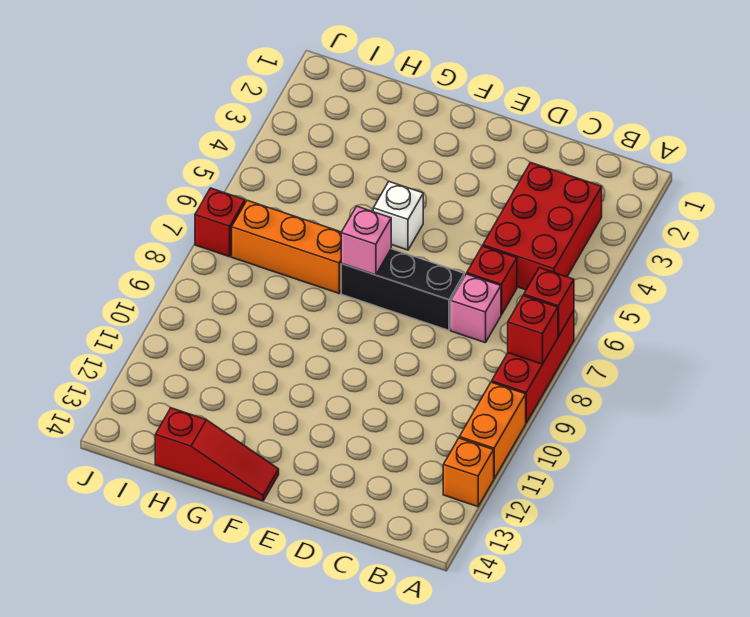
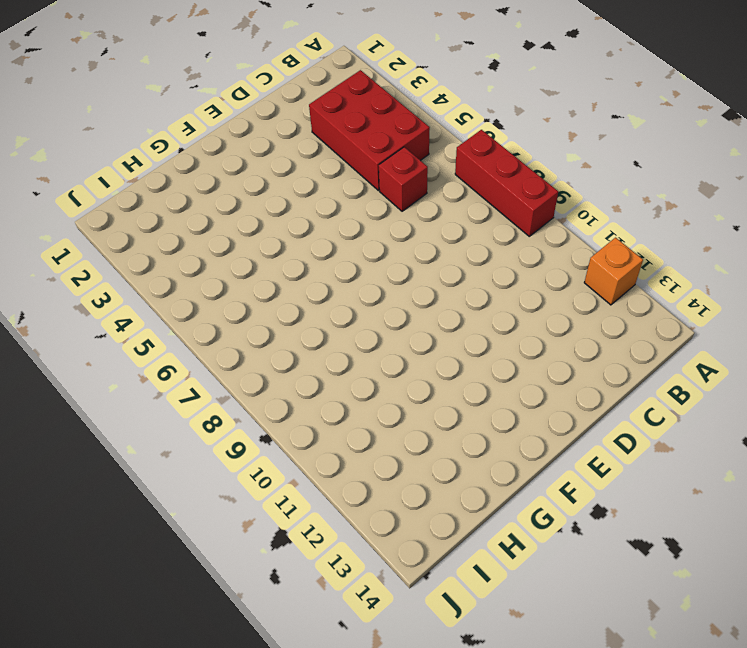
none -> orange brick A10:A11 level 1
none -> pink brick C7 level 1
none -> black brick D7:F7 level 1

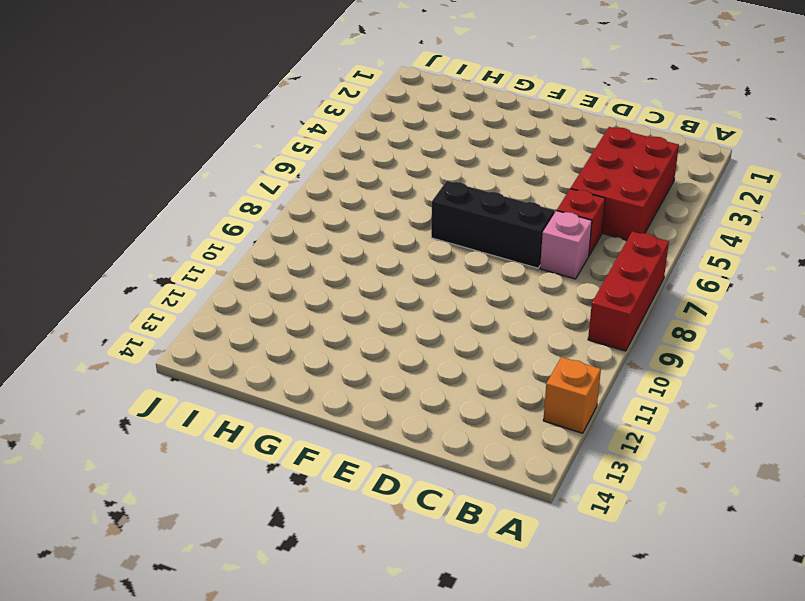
none -> orange brick A10:A11 level 1
none -> white brick F5 level 1
none -> red slope F14:H14 level 1 top H

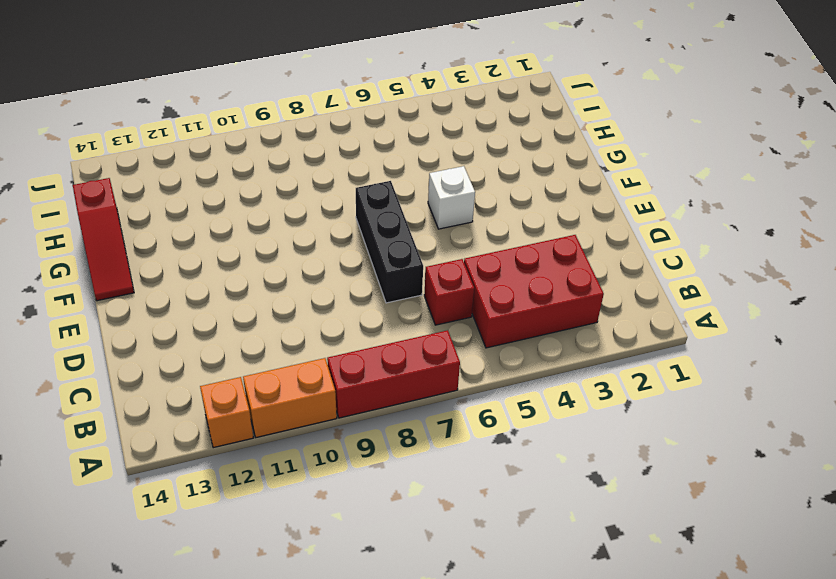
none -> pink brick C7 level 1
none -> orange brick G7:I7 level 1
none -> red brick J7 level 1

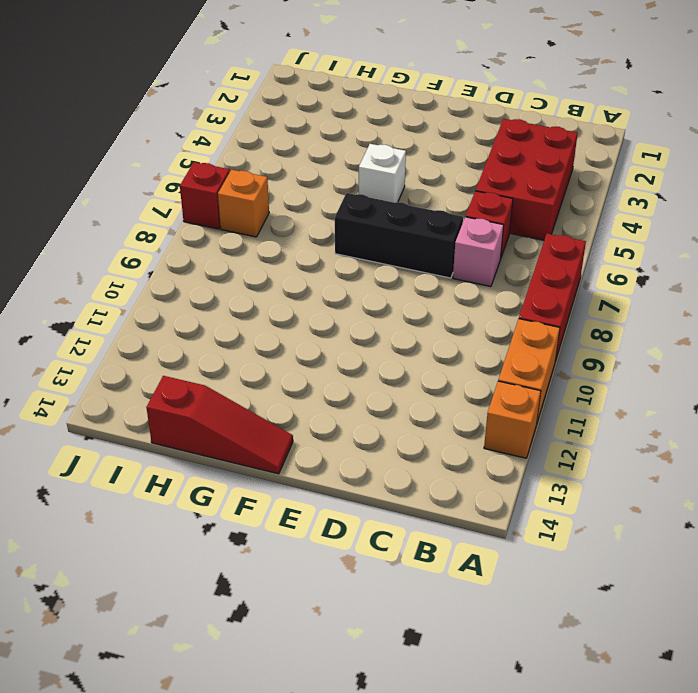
orange brick I7 level 1 -> orange brick G7:I7 level 1
none -> red brick A7 level 2
none -> red brick A8 level 2
none -> pink brick F7 level 2

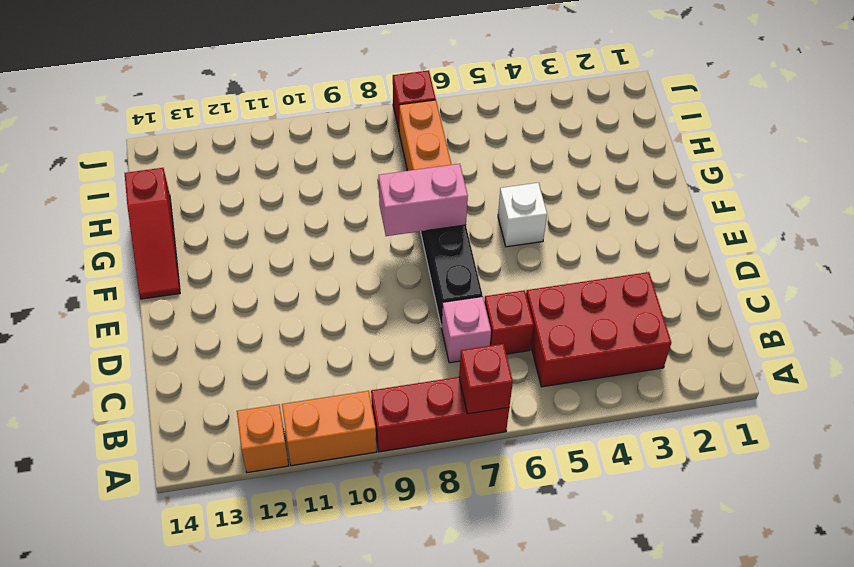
pink brick F7:F8 level 2 -> pink brick F7 level 2
none -> red brick A8 level 2

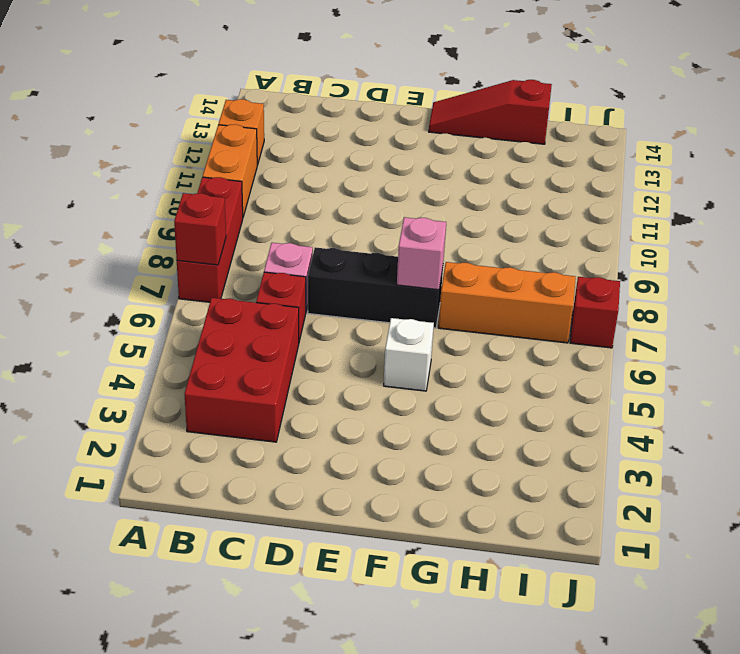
none -> red brick A8 level 2

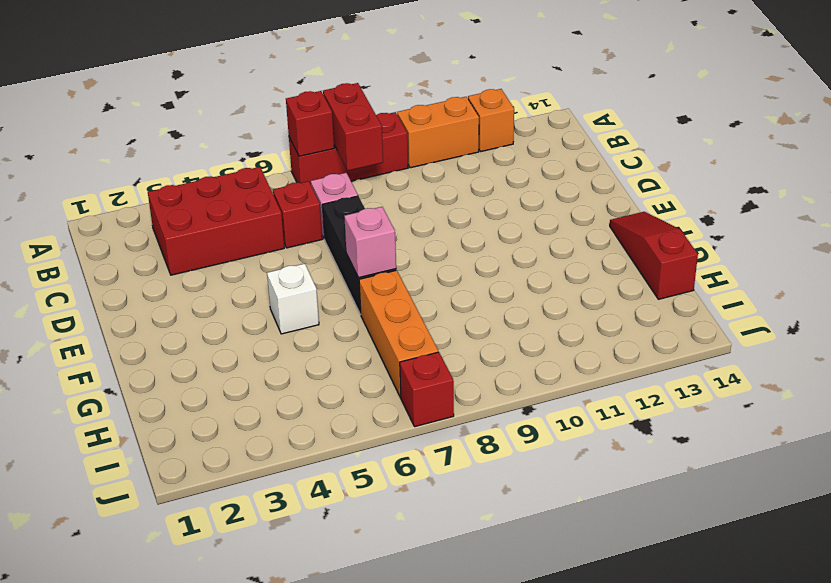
red brick A8:B8 level 2 -> red brick A8 level 2

